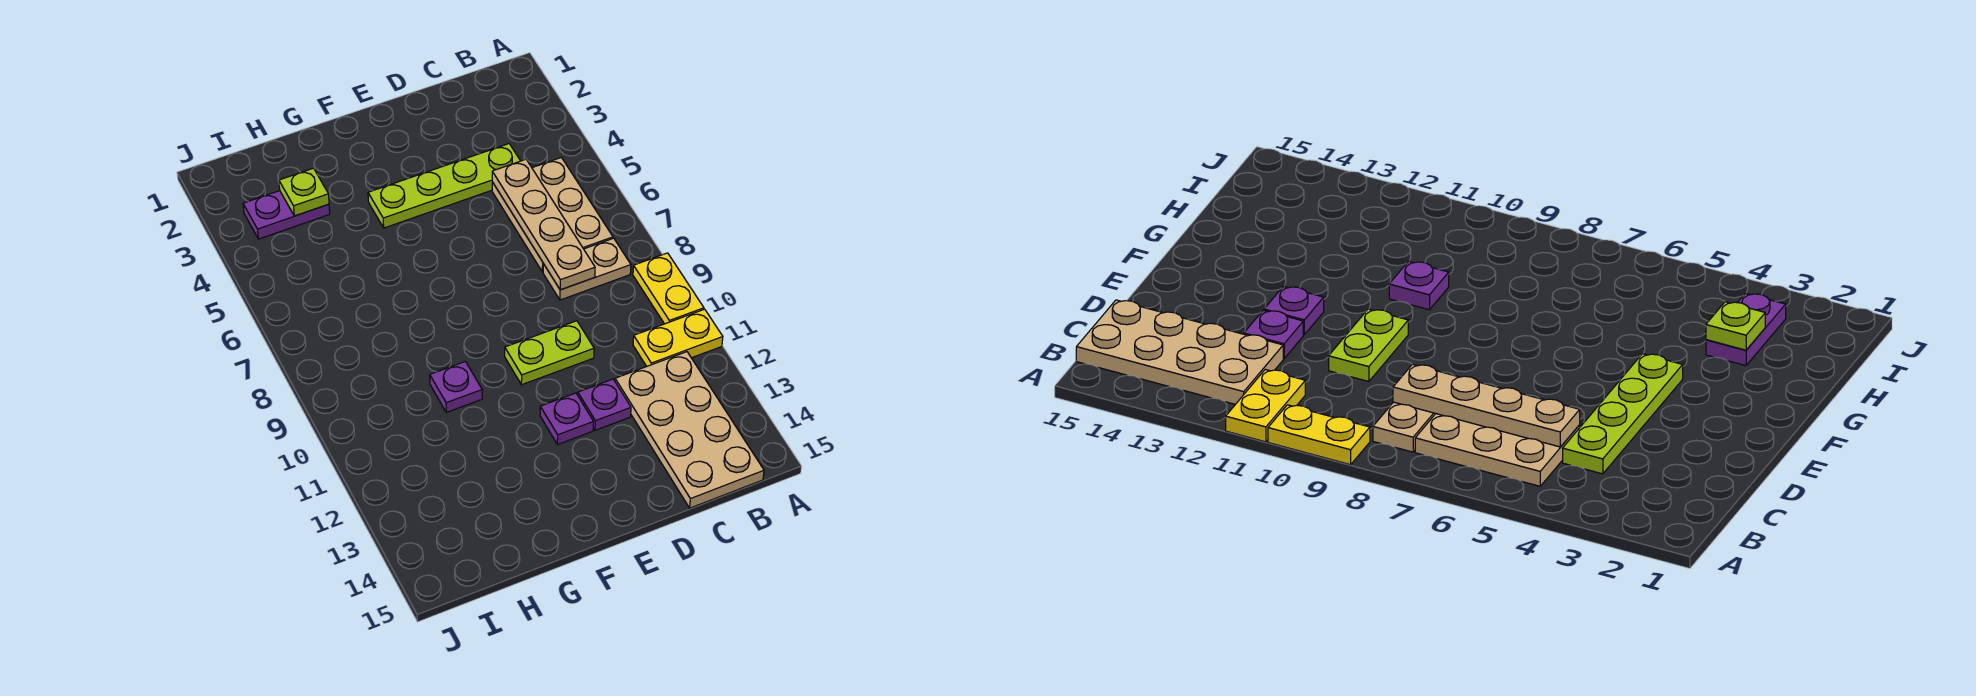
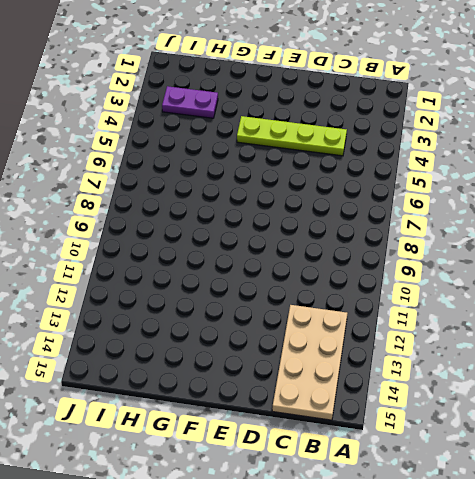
none -> yellow plate A9:A10 level 1
none -> yellow plate A11:B11 level 1
none -> tan plate B5:C7 level 1

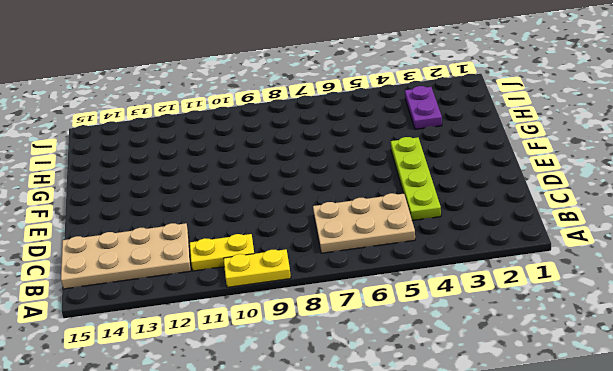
yellow plate B10:B11 level 1 -> yellow plate A11:B11 level 1
none -> tan plate B8:C8 level 1
none -> lime plate D10:E10 level 1
none -> purple plate D12 level 1

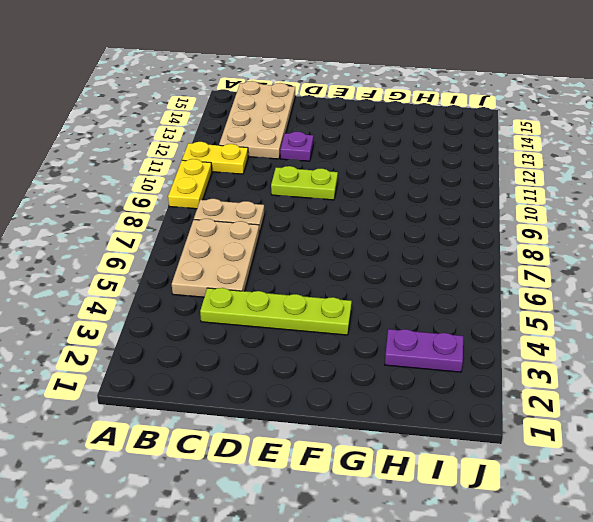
none -> purple plate E12 level 1
none -> purple plate G10 level 1
none -> tan plate C5:C8 level 2

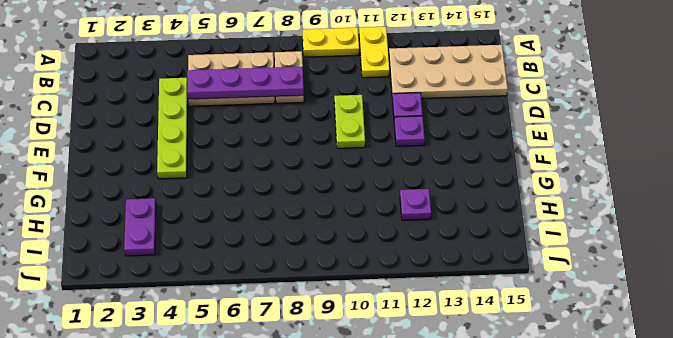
purple plate C5:C8 level 2 -> tan plate C5:C8 level 2
purple plate H12 level 1 -> purple plate G10 level 1
none -> lime plate H3 level 2

